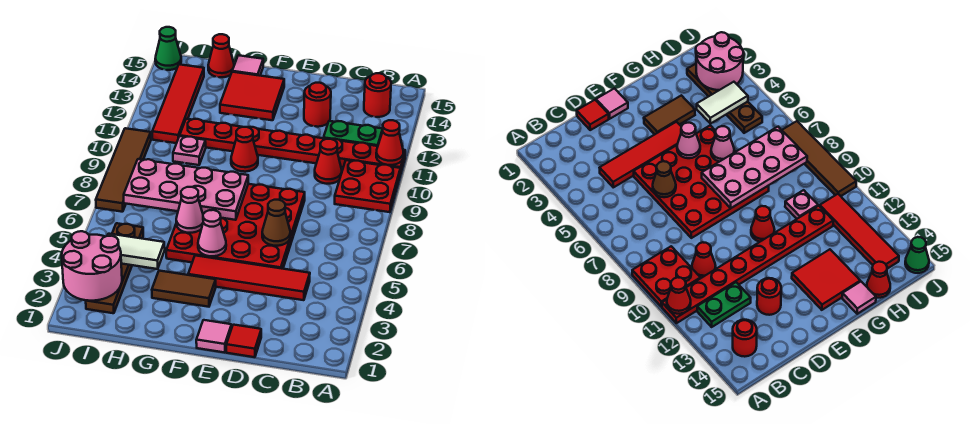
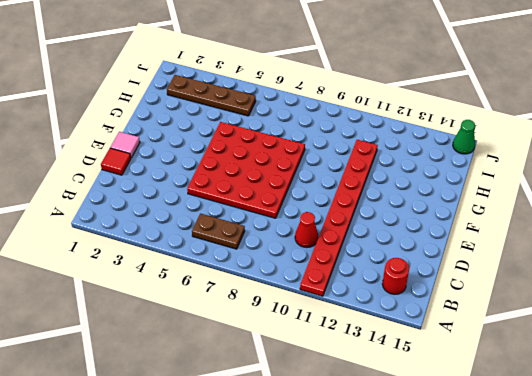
brown plate B6:B7 level 1 -> none
none -> red plate A9:B10 level 1
none -> green plate B12:C12 level 1
none -> red tile C4:F4 level 1

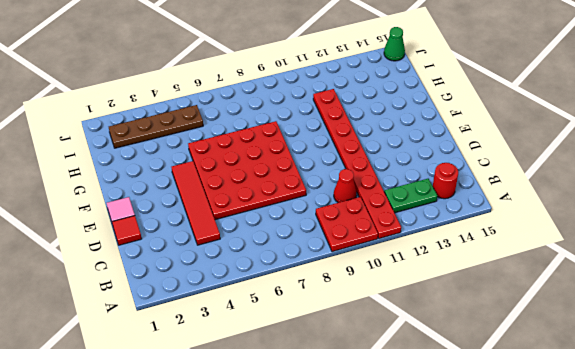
green plate B12:B13 level 1 -> green plate B12:C12 level 1
none -> red round brick D13 level 1
none -> brown tile F3:G3 level 1
none -> red cone F10 level 1

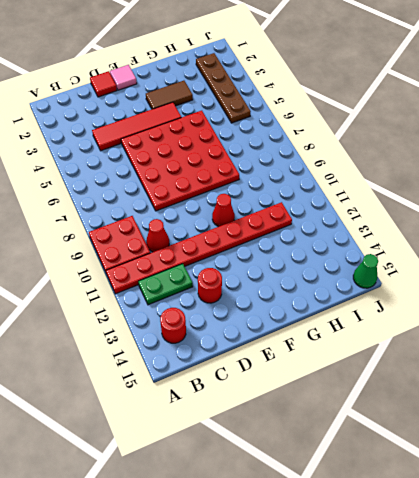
none -> red tile F13:G14 level 1
none -> pink tile G15 level 1
none -> pink plate H10 level 1

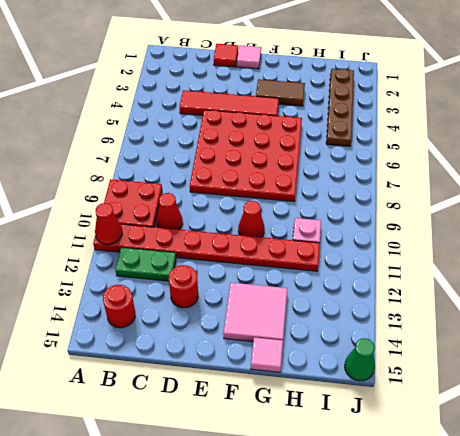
pink tile F13:G14 level 1 -> red tile F13:G14 level 1
none -> red cone H15 level 1
none -> red tile I11:I14 level 1
none -> brown tile J7:J10 level 1

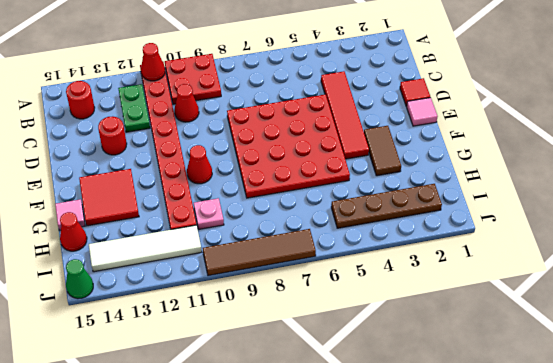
white tile I11:I14 level 1 -> red tile I11:I14 level 1
none -> brown cone D6 level 2
none -> pink cone F5 level 2
none -> pink plate F7:I8 level 2

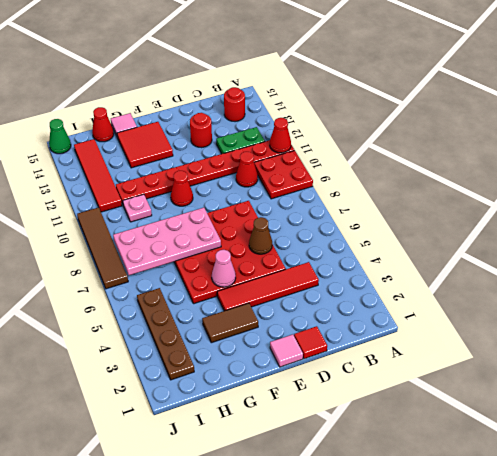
none -> pink cone G6 level 2
none -> white tile H4:I4 level 2
none -> pink round brick I2:J3 level 2

